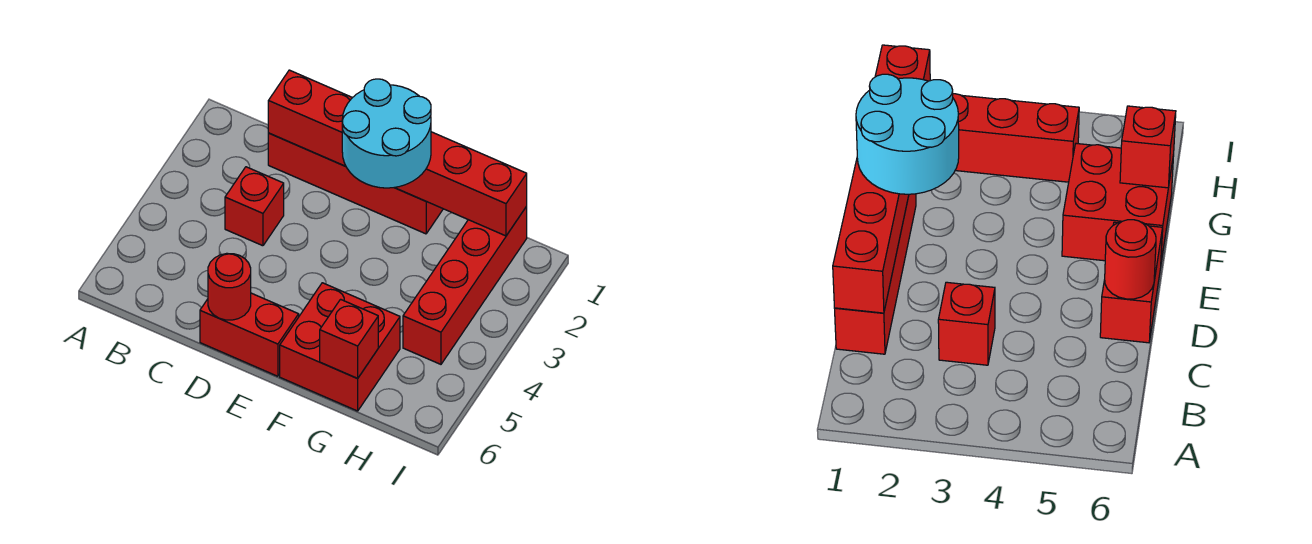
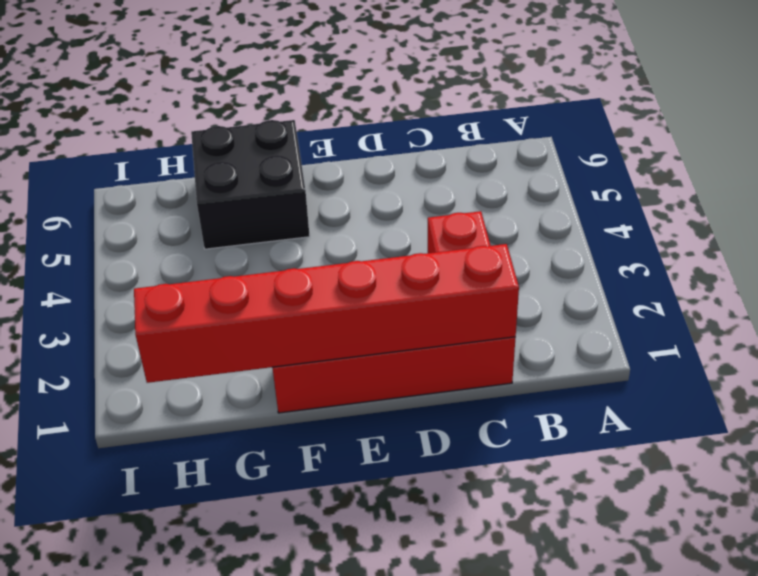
black brick F5:G6 level 1 -> red brick F5:G6 level 1
none -> red brick D6:E6 level 1
none -> red brick H1:H4 level 1

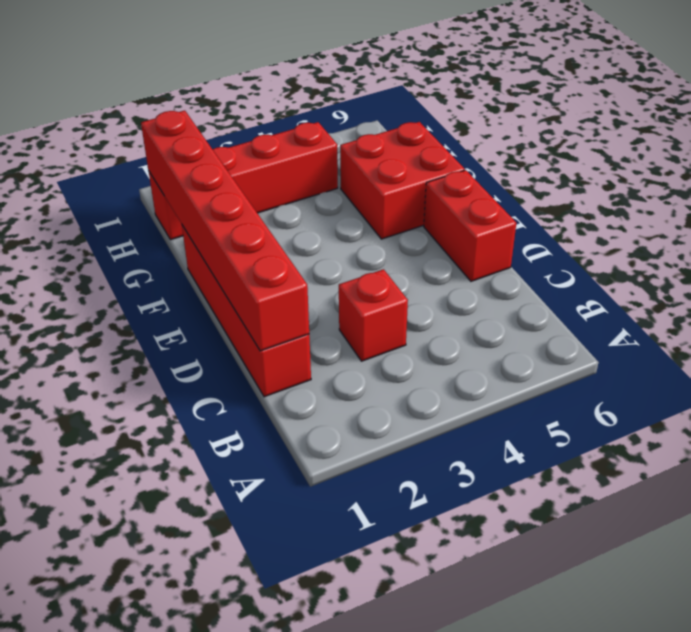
none -> red round brick D6 level 2
none -> red brick G6 level 2

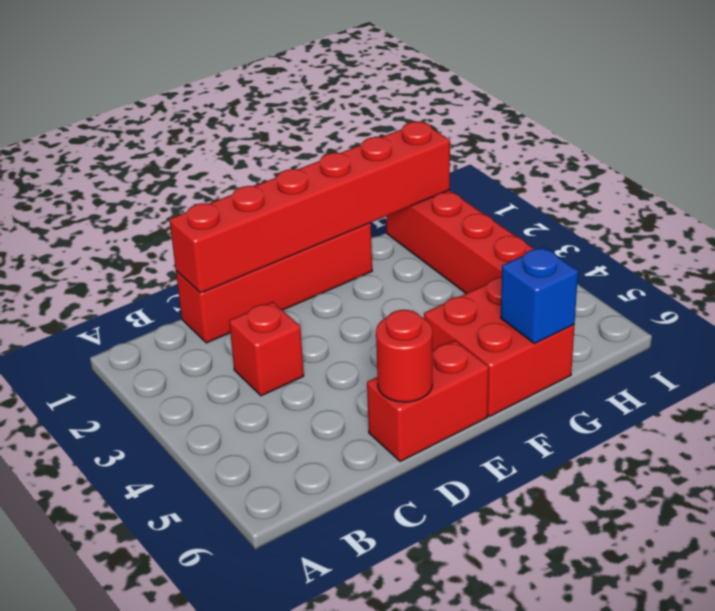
blue brick G6 level 2 -> red brick G6 level 2
none -> cyan round brick E1:F2 level 3

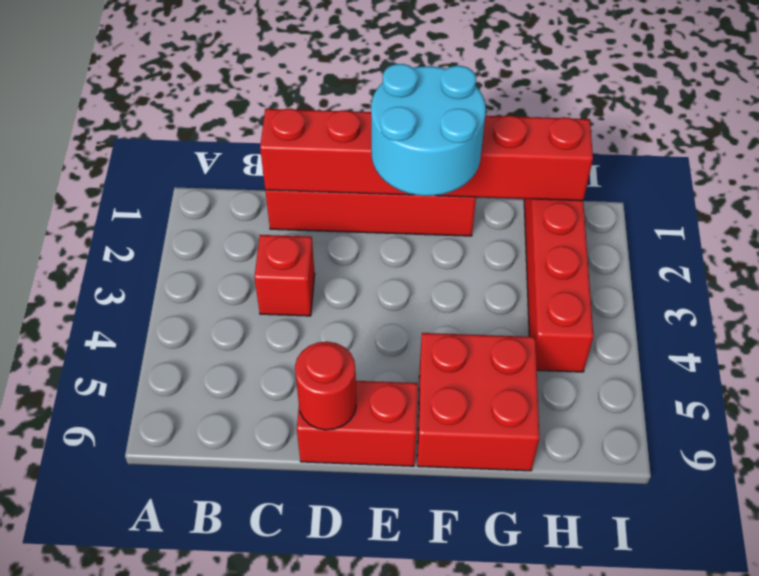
none -> red brick G6 level 2

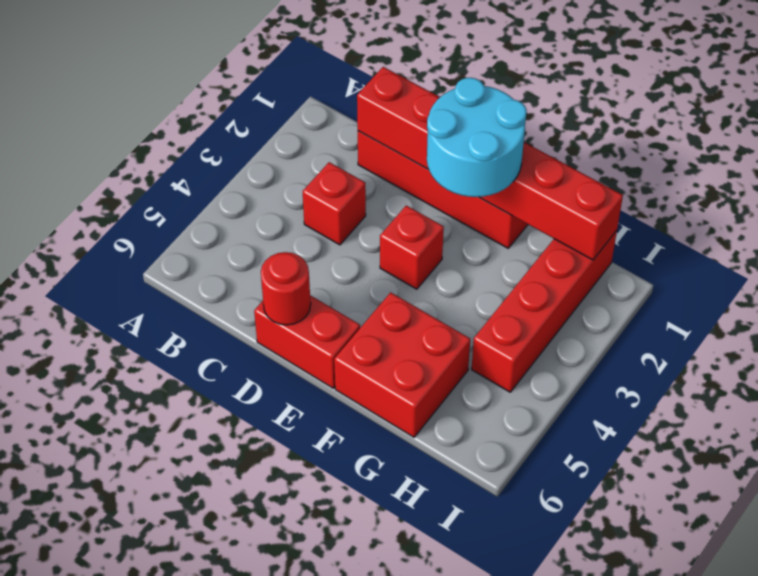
red brick E3 level 1 -> red brick G6 level 2

